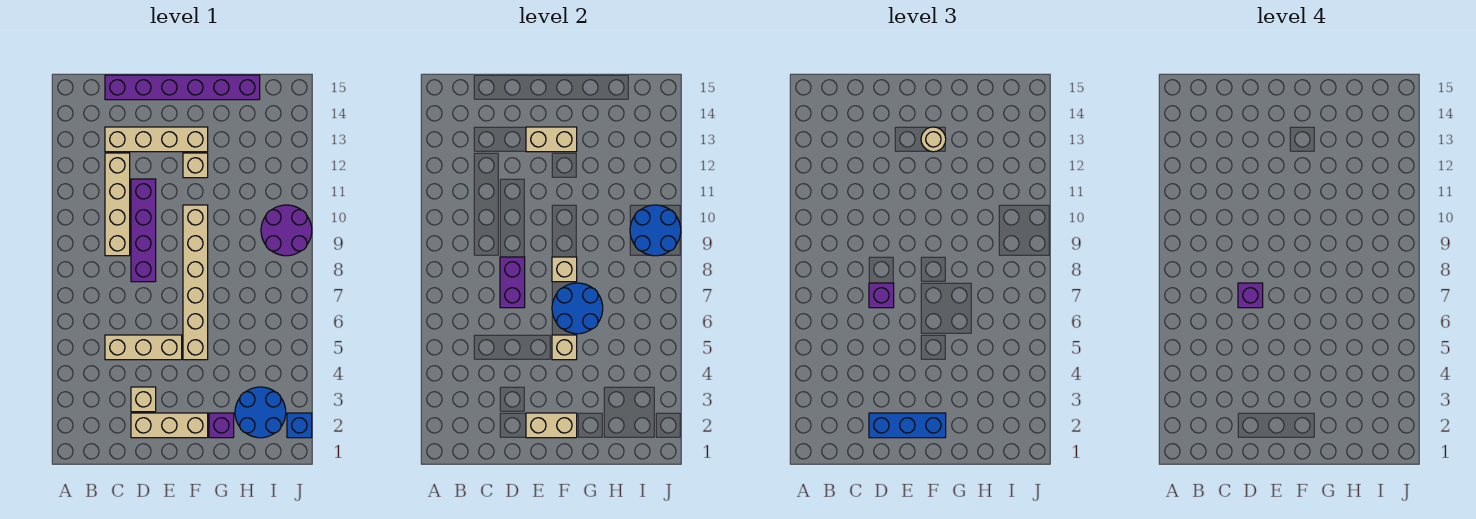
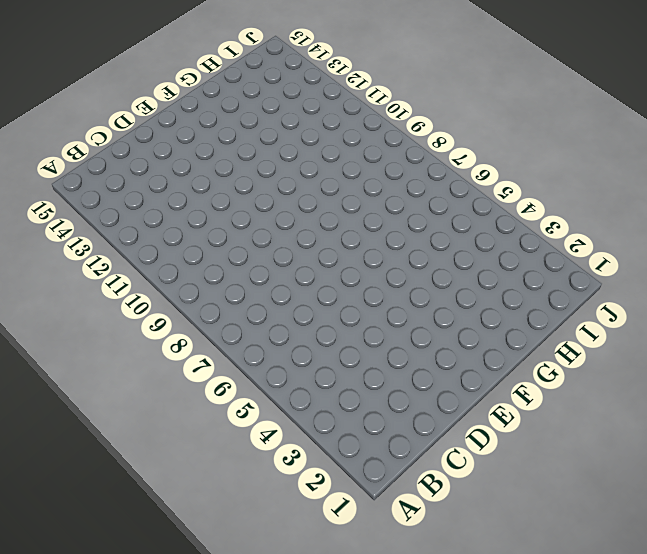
none -> tan brick C5:E5 level 1
none -> tan brick C9:C12 level 1
none -> tan brick C13:F13 level 1

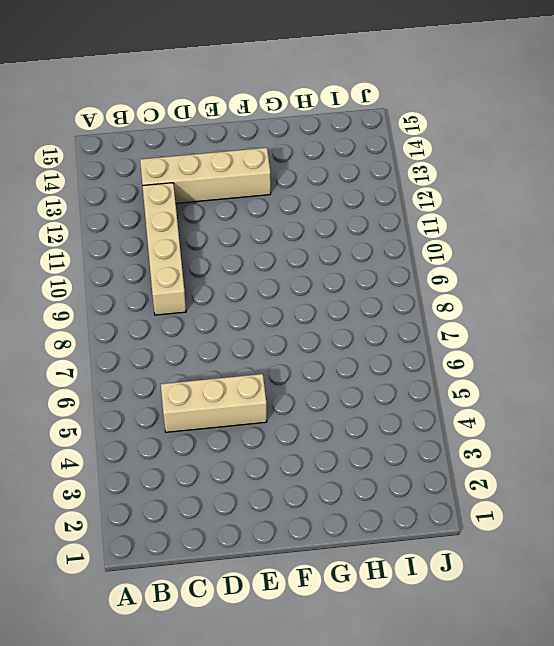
none -> purple brick C15:H15 level 1
none -> tan brick D2:F2 level 1
none -> tan brick D3 level 1

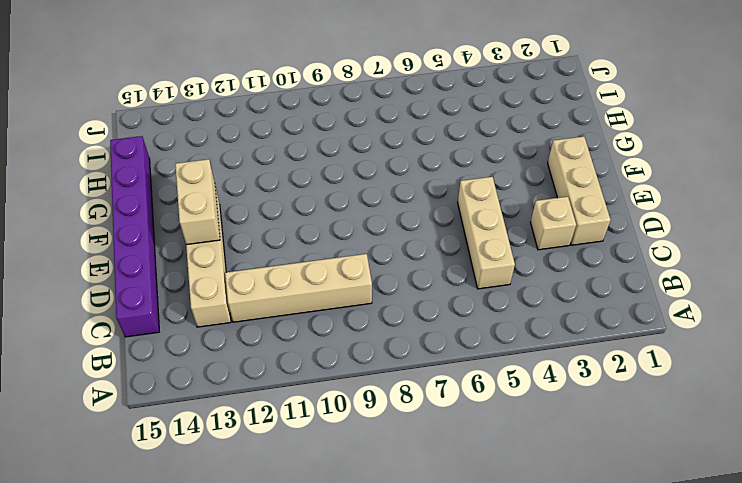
none -> purple brick D8:D11 level 1
none -> tan brick F5:F10 level 1
none -> tan brick F12 level 1

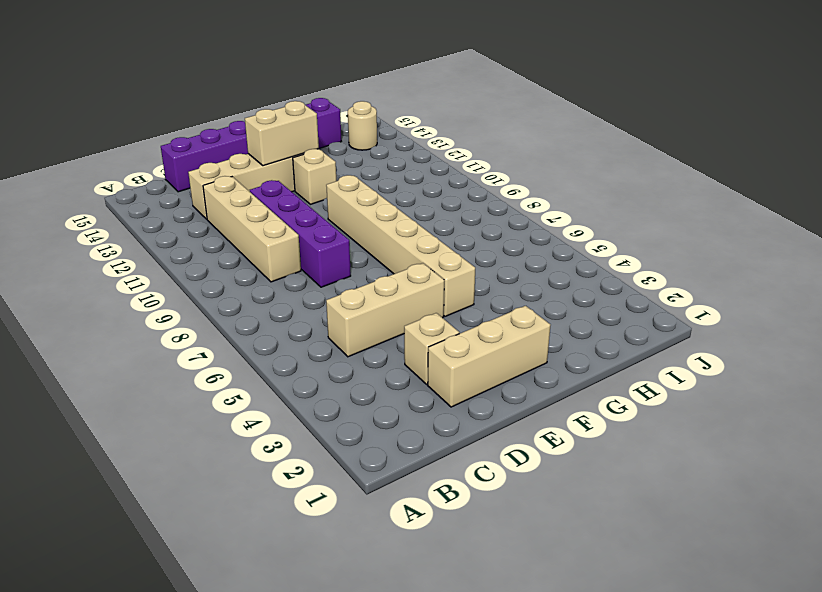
tan round brick I14 level 1 -> tan round brick F13 level 3
none -> purple brick G2 level 1
none -> blue round brick H2:I3 level 1
none -> purple round brick I9:J10 level 1

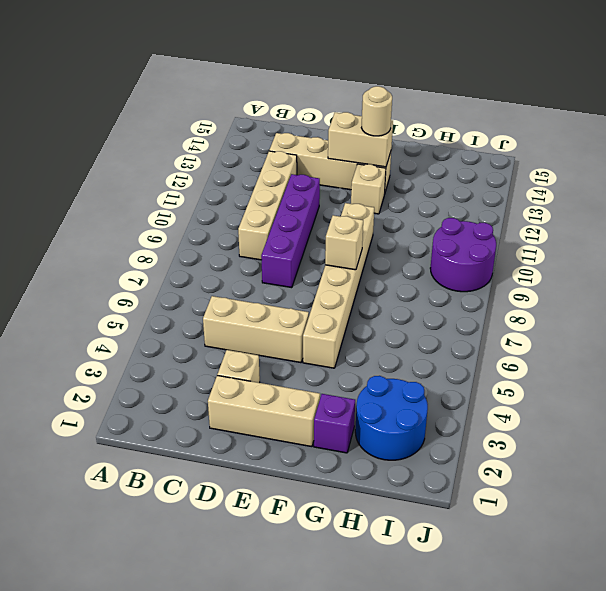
none -> purple brick C15:H15 level 1
none -> blue brick J2 level 1
none -> purple brick D7:D8 level 2

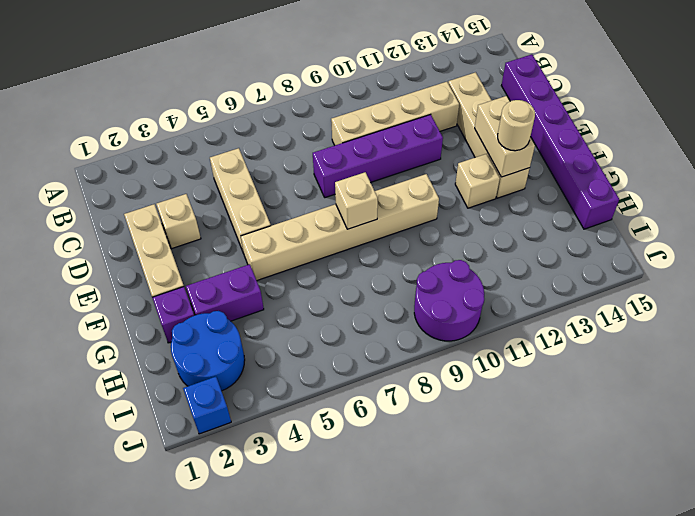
purple brick G3:G4 level 1 -> purple brick D7:D8 level 2
none -> tan brick E2:F2 level 2
none -> tan brick F5 level 2
none -> blue round brick F6:G7 level 2

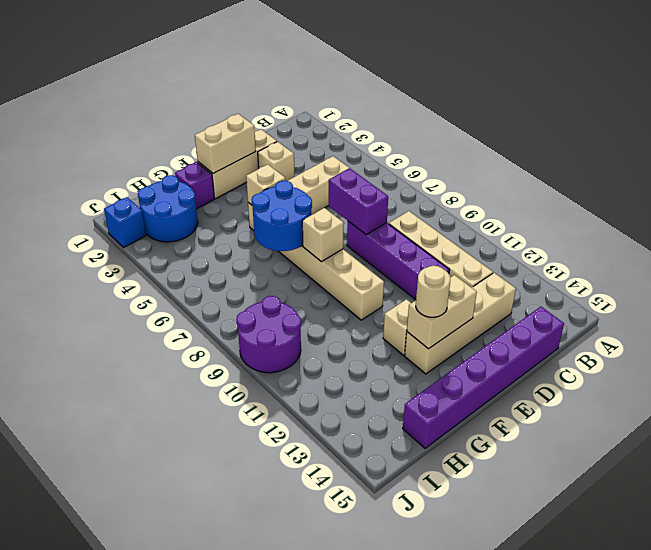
none -> blue round brick I9:J10 level 2
none -> blue brick D2:F2 level 3
none -> purple brick D7 level 3

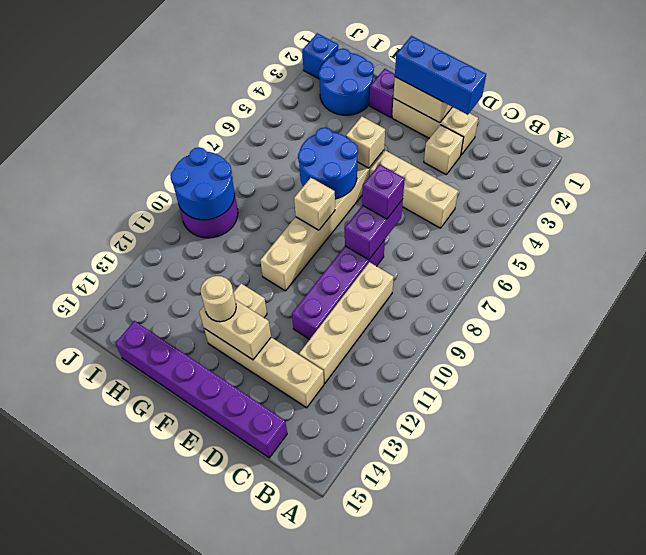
none -> purple brick D7 level 4

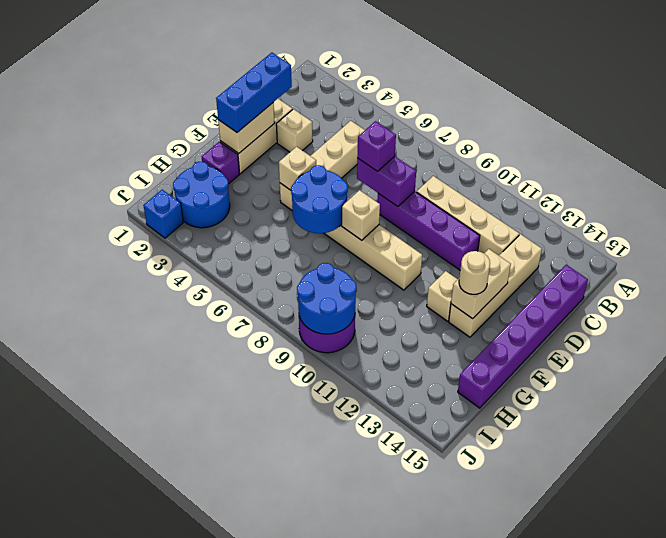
none -> purple brick D7 level 4

